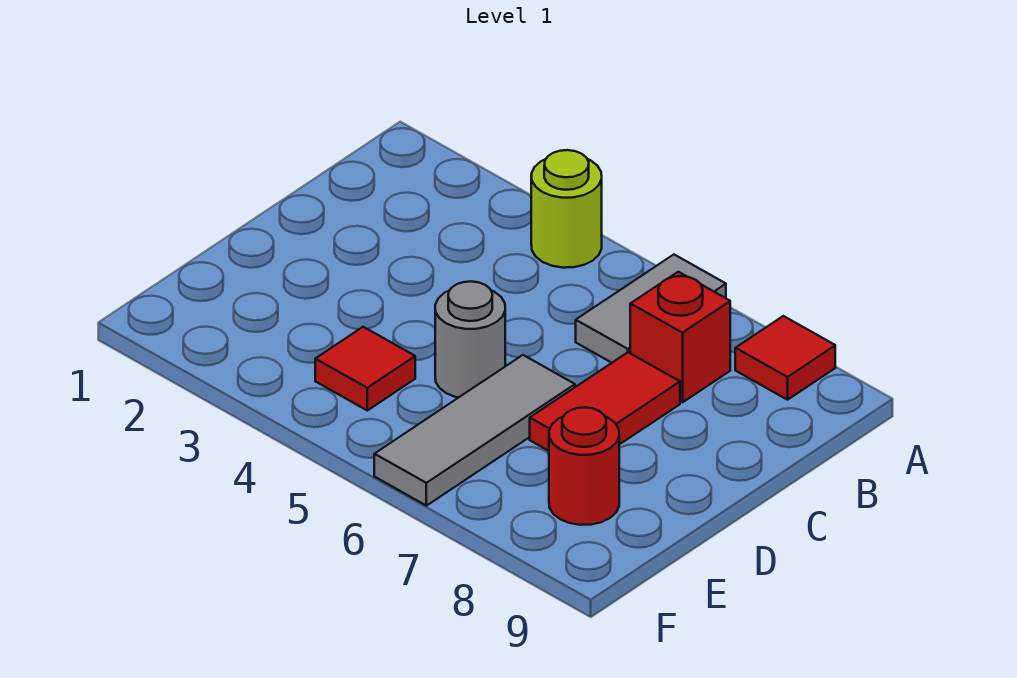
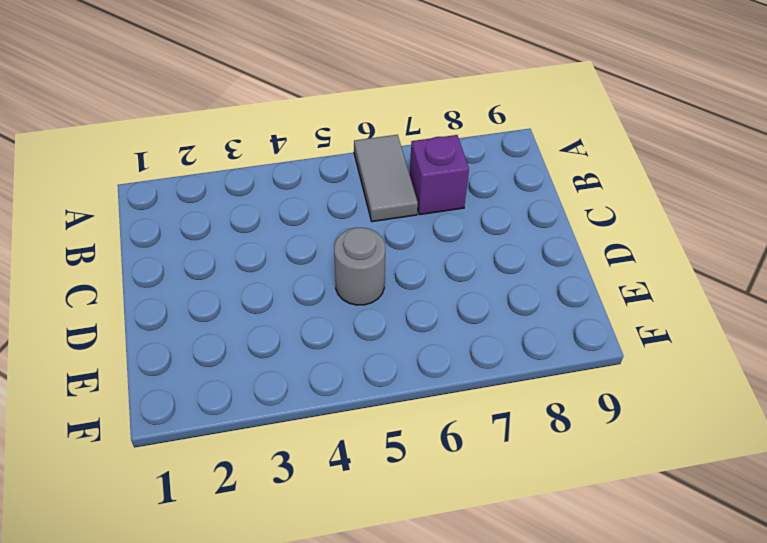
purple brick B7 level 1 -> red brick B7 level 1
none -> lime round brick A4 level 1
none -> red tile A8 level 1

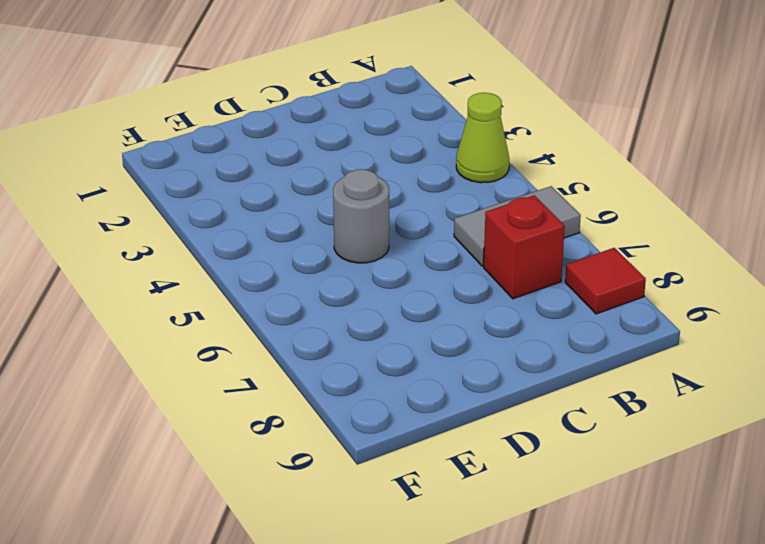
lime cone A4 level 1 -> lime round brick A4 level 1
none -> red tile C7:D7 level 1
none -> grey tile D6:F6 level 1

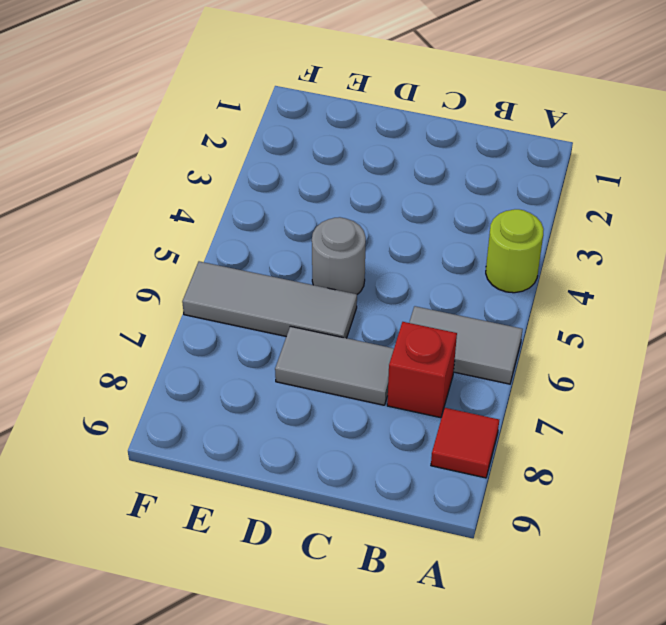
grey tile C7:D7 level 1 -> red tile C7:D7 level 1
none -> red tile E4 level 1
none -> red round brick E8 level 1

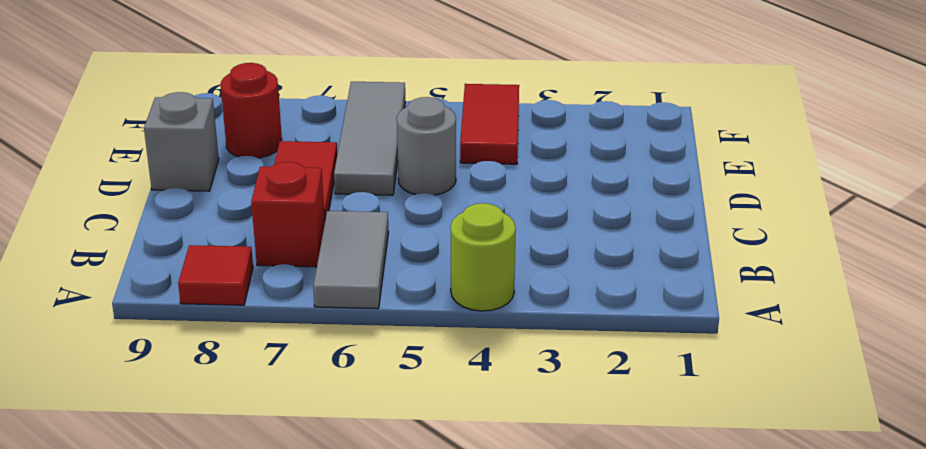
grey brick D9 level 1 -> none
red tile E4:F4 level 1 -> red tile E4 level 1

